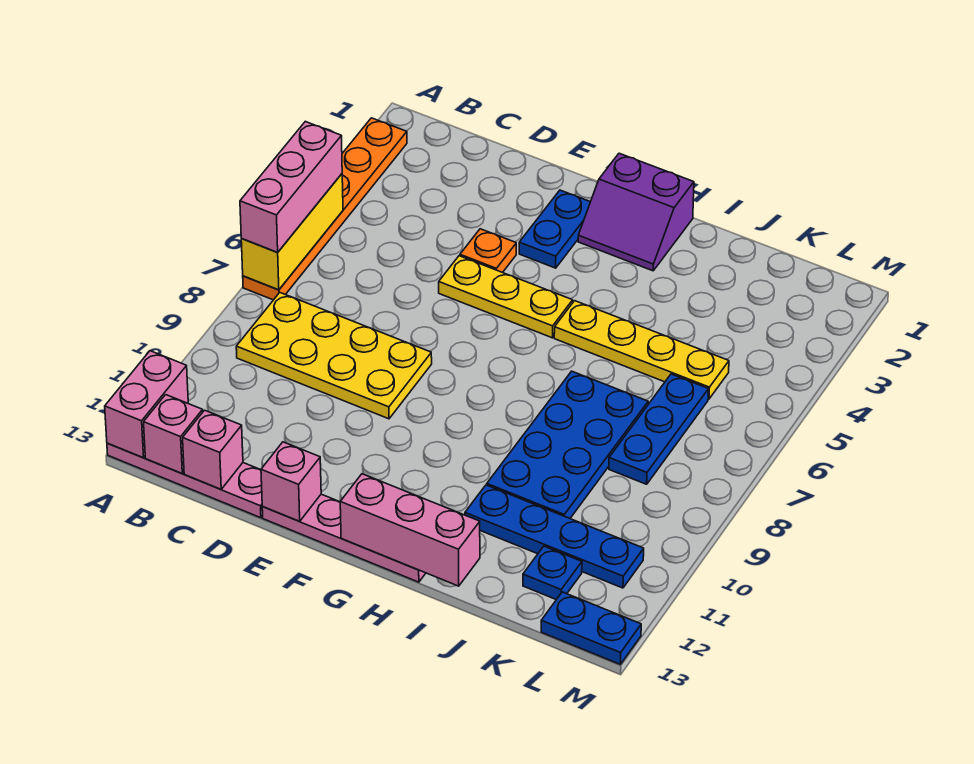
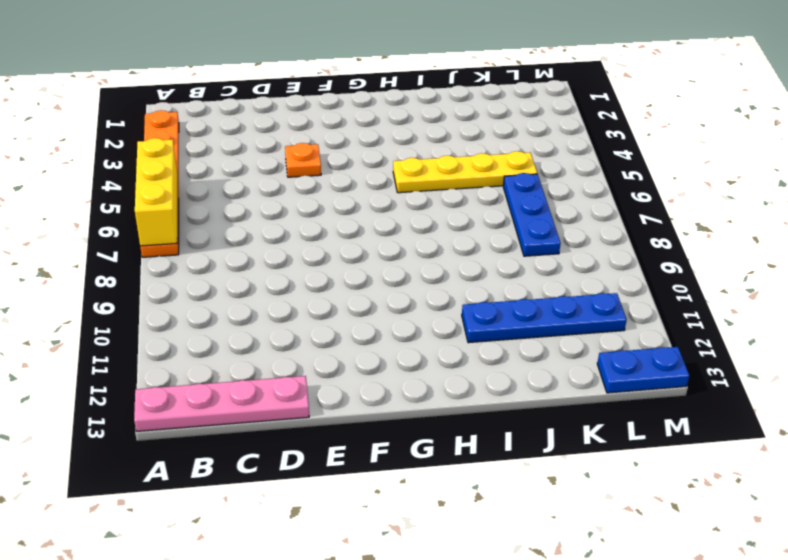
none -> yellow plate B8:E9 level 1
none -> yellow plate E5:G5 level 1
none -> pink plate E13:H13 level 1

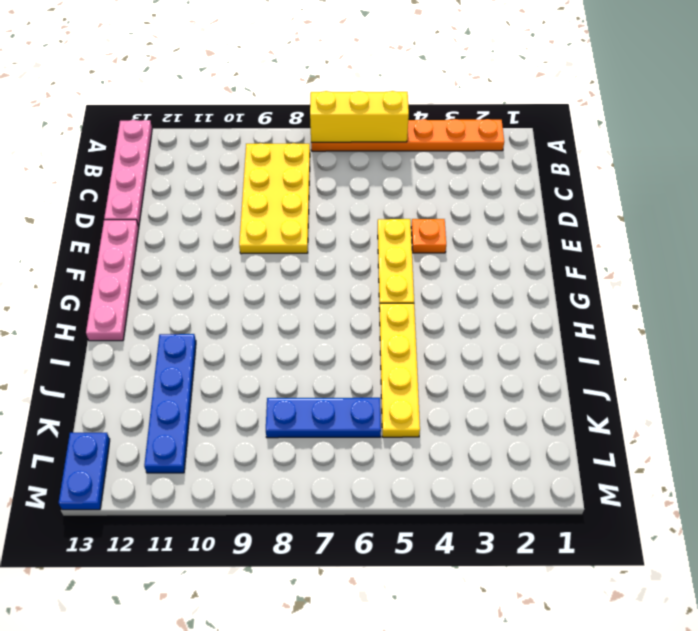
none -> blue plate F2:F3 level 1
none -> purple slope G1:H2 level 1 top 1
none -> blue plate I7:J10 level 1

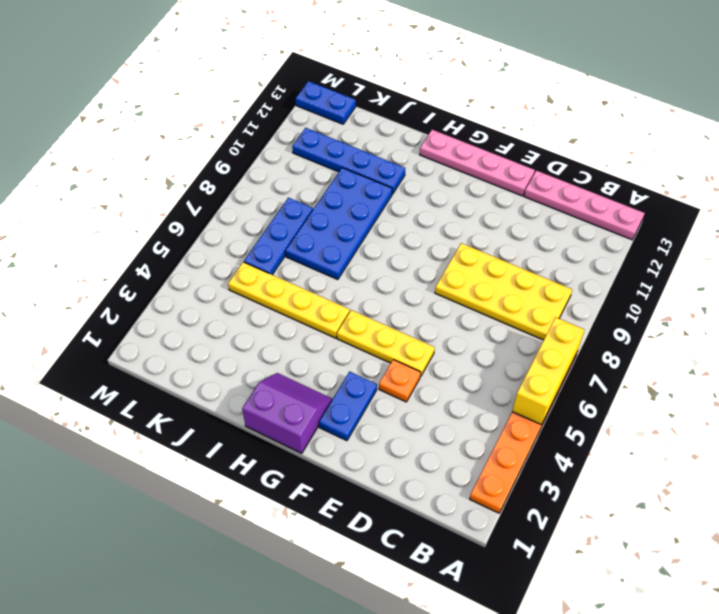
none -> blue plate K12 level 1
none -> pink brick A12:A13 level 2
none -> pink brick B13 level 2

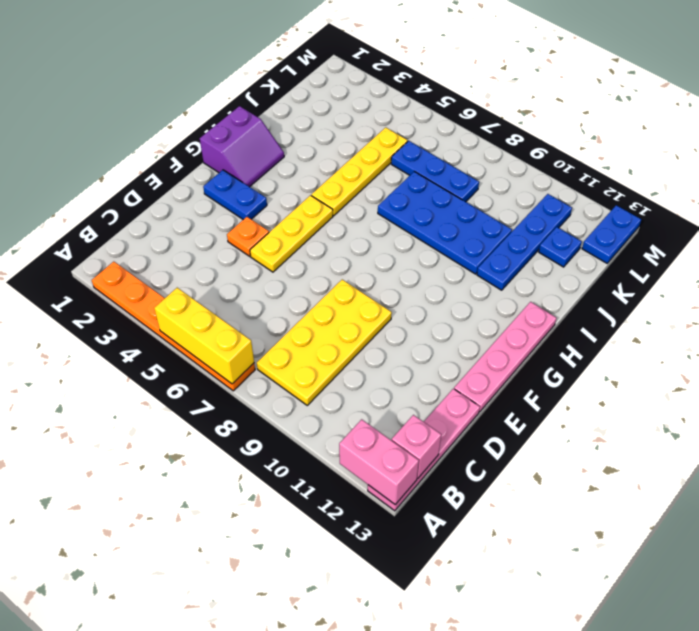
none -> pink brick C13 level 2
none -> pink brick E13 level 2
none -> pink brick G13:I13 level 2

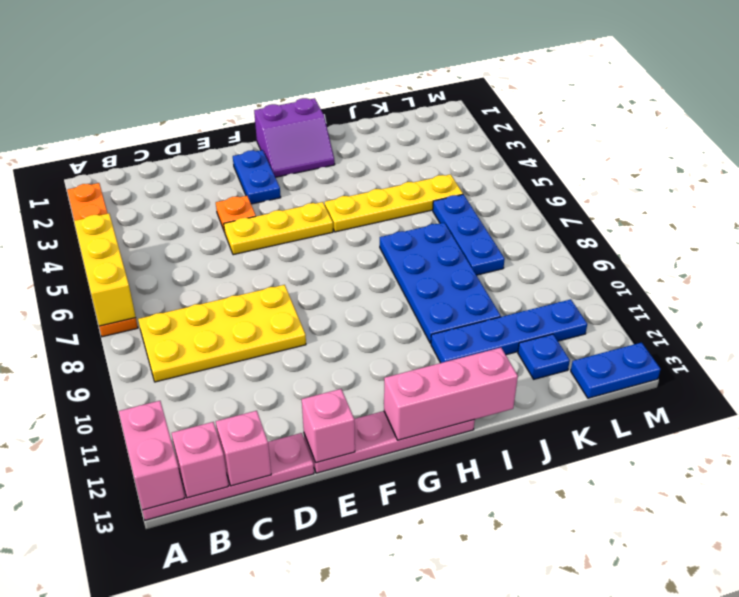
none -> pink brick A5:A7 level 3

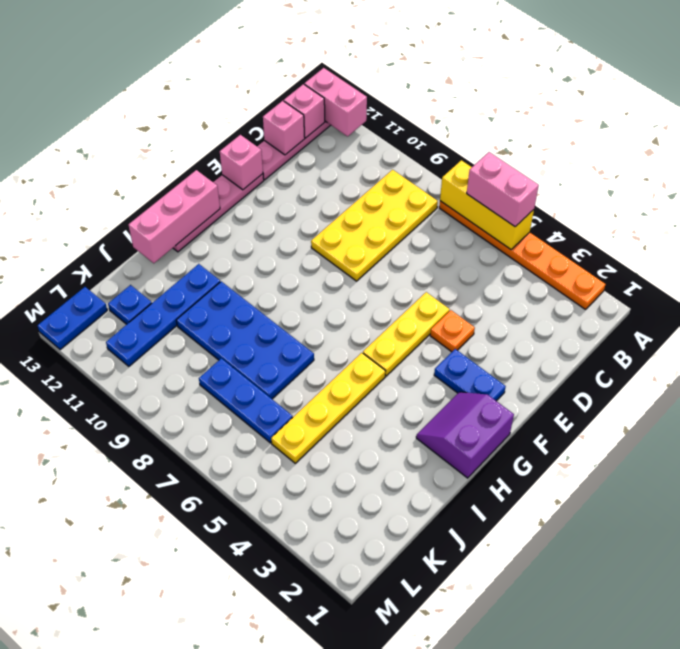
pink brick A5:A6 level 3 -> pink brick A5:A7 level 3

